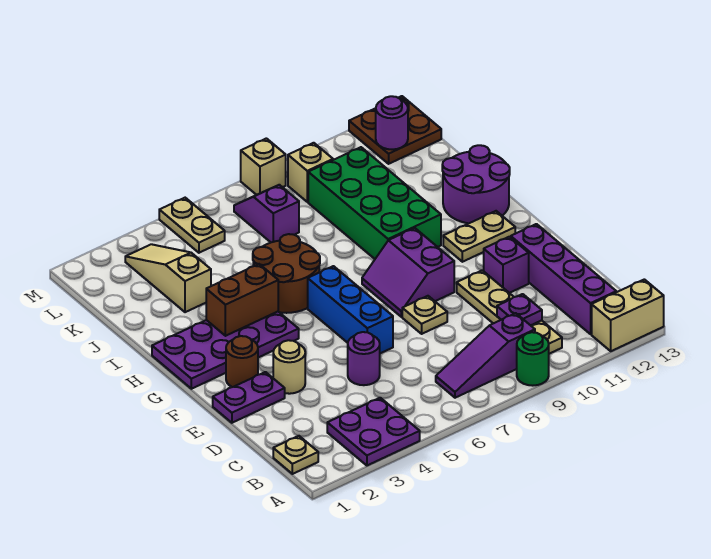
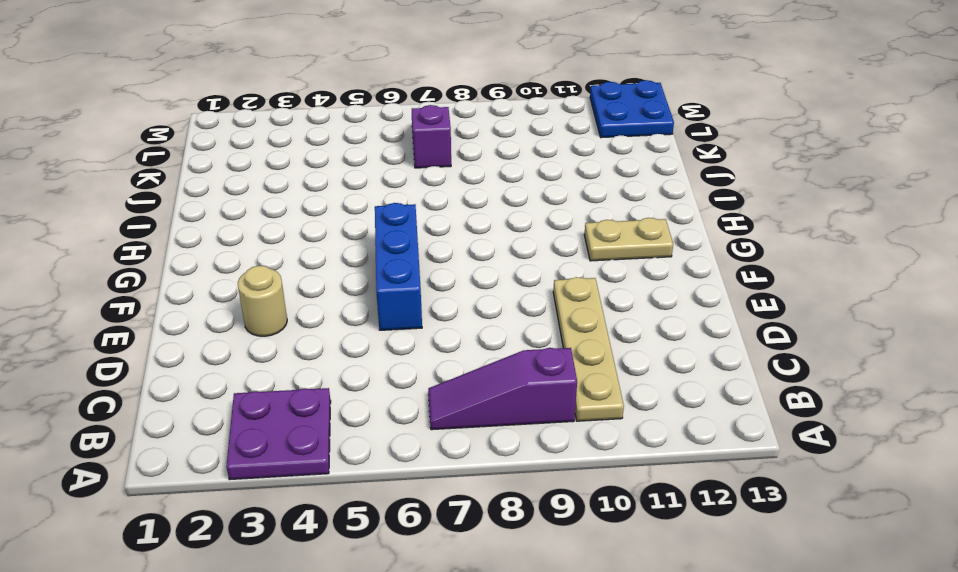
blue plate L12:M13 level 1 -> brown plate L12:M13 level 1
none -> green round brick A9 level 1
none -> tan brick A12:A13 level 1
none -> tan plate B1 level 1

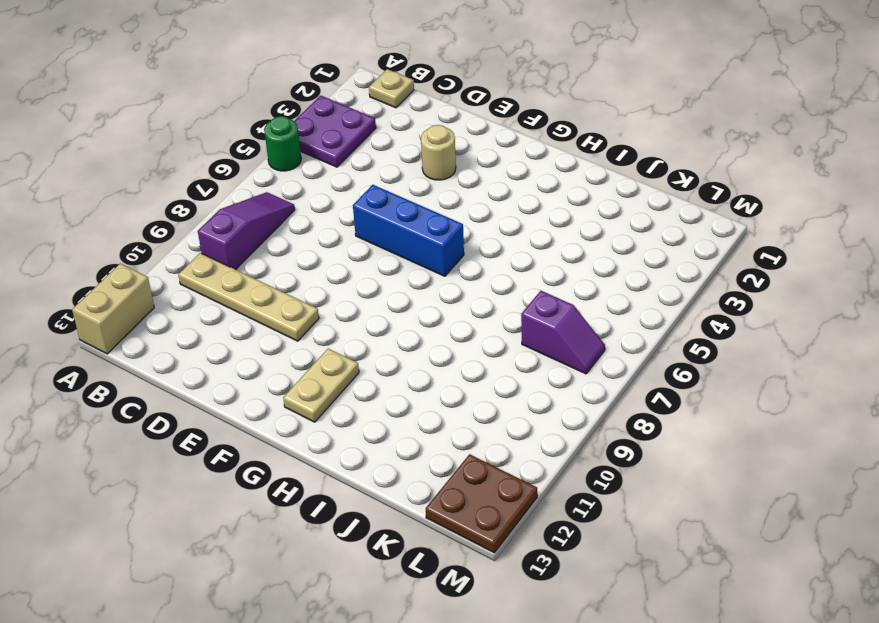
green round brick A5 level 1 -> green round brick A9 level 1
none -> purple brick B12:E12 level 1
none -> purple round brick D5 level 1
none -> purple plate E1:E2 level 1

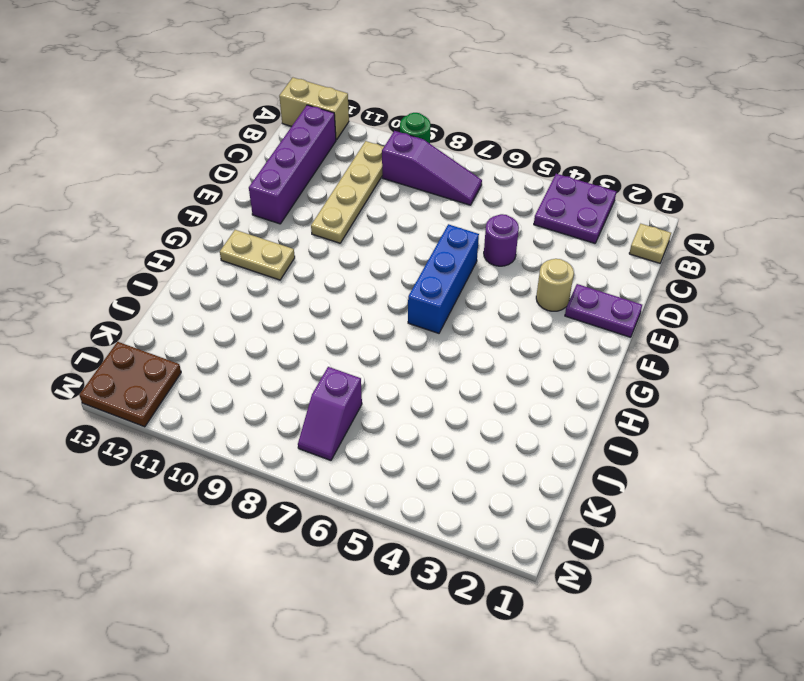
none -> tan plate E8 level 1
none -> purple brick E11 level 1
none -> brown round brick F2 level 1

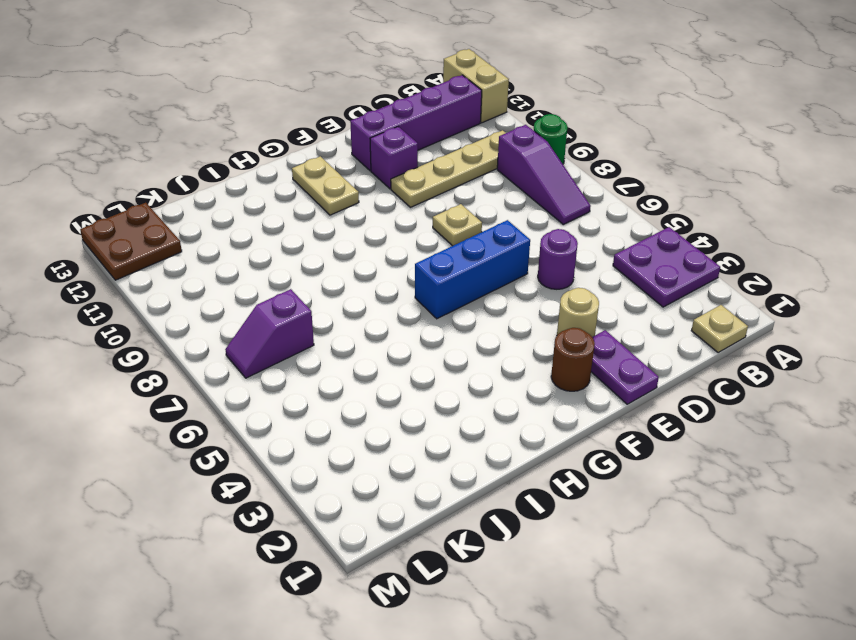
none -> purple slope F8:G9 level 1 top 9
none -> purple plate G1:H4 level 1
none -> brown round brick H5:I6 level 1

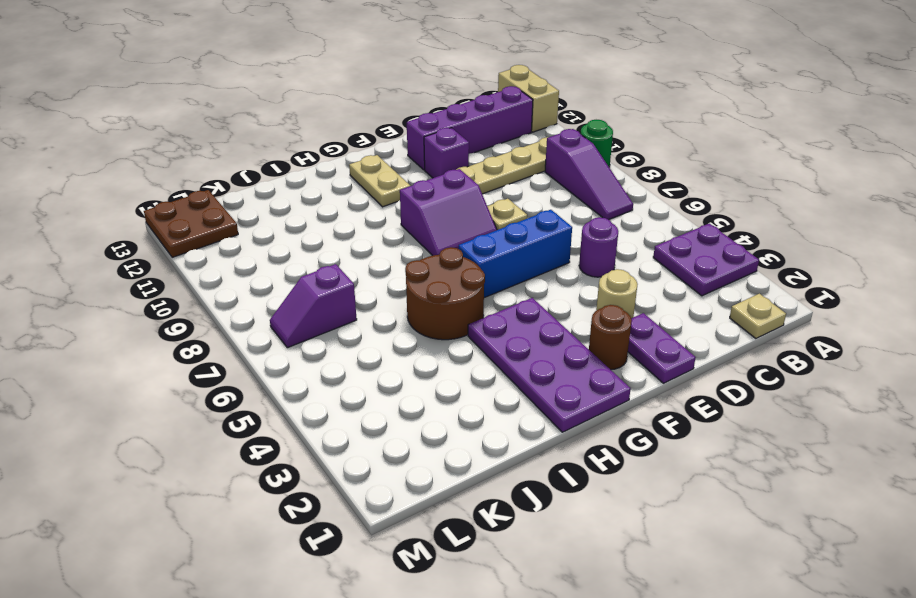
none -> green brick H9:K10 level 1
none -> purple round brick H12:I13 level 1
none -> tan slope J3:L3 level 1 top J

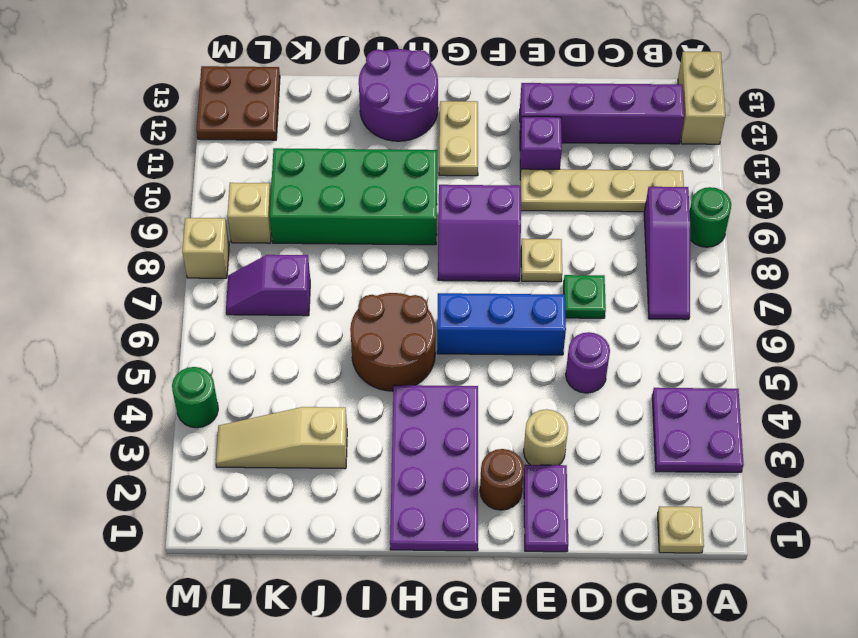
green plate D7 level 1 -> none
green round brick M4 level 1 -> none
none -> tan plate L5:M5 level 1
none -> purple plate C10 level 2
none -> brown brick H3:H4 level 2

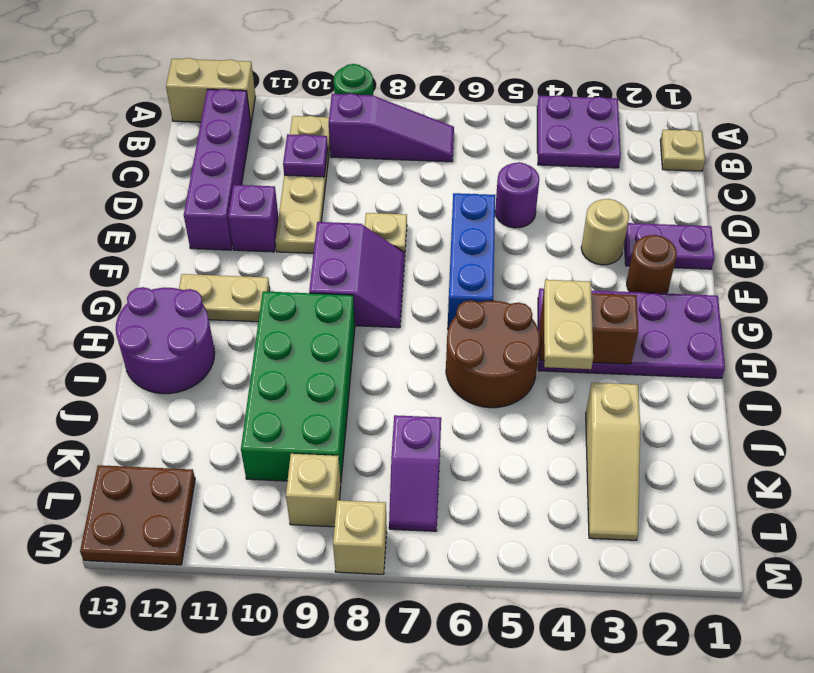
tan plate H4:I4 level 3 -> tan plate L5:M5 level 1
none -> purple round brick L12 level 2

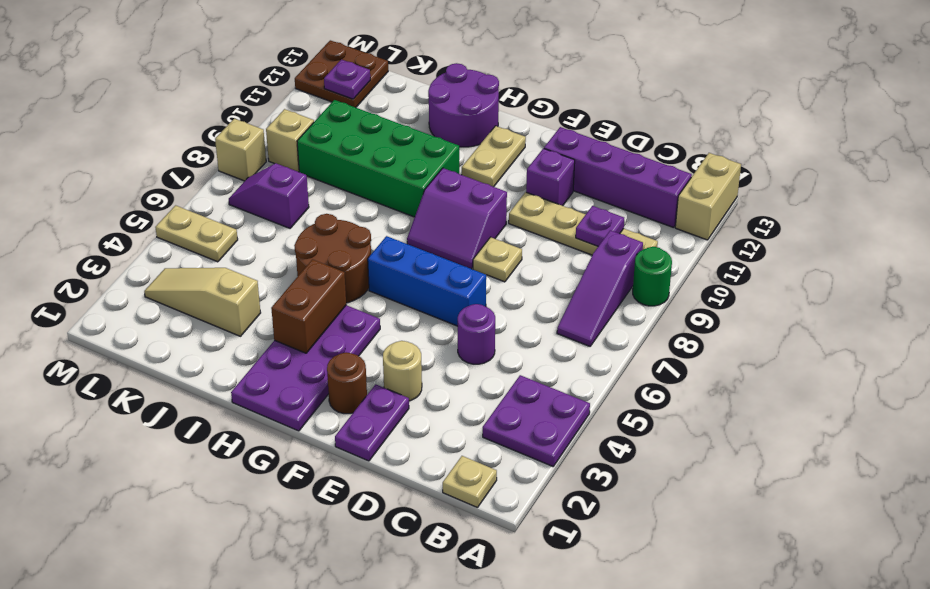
purple plate L12 level 2 -> purple round brick L12 level 2

